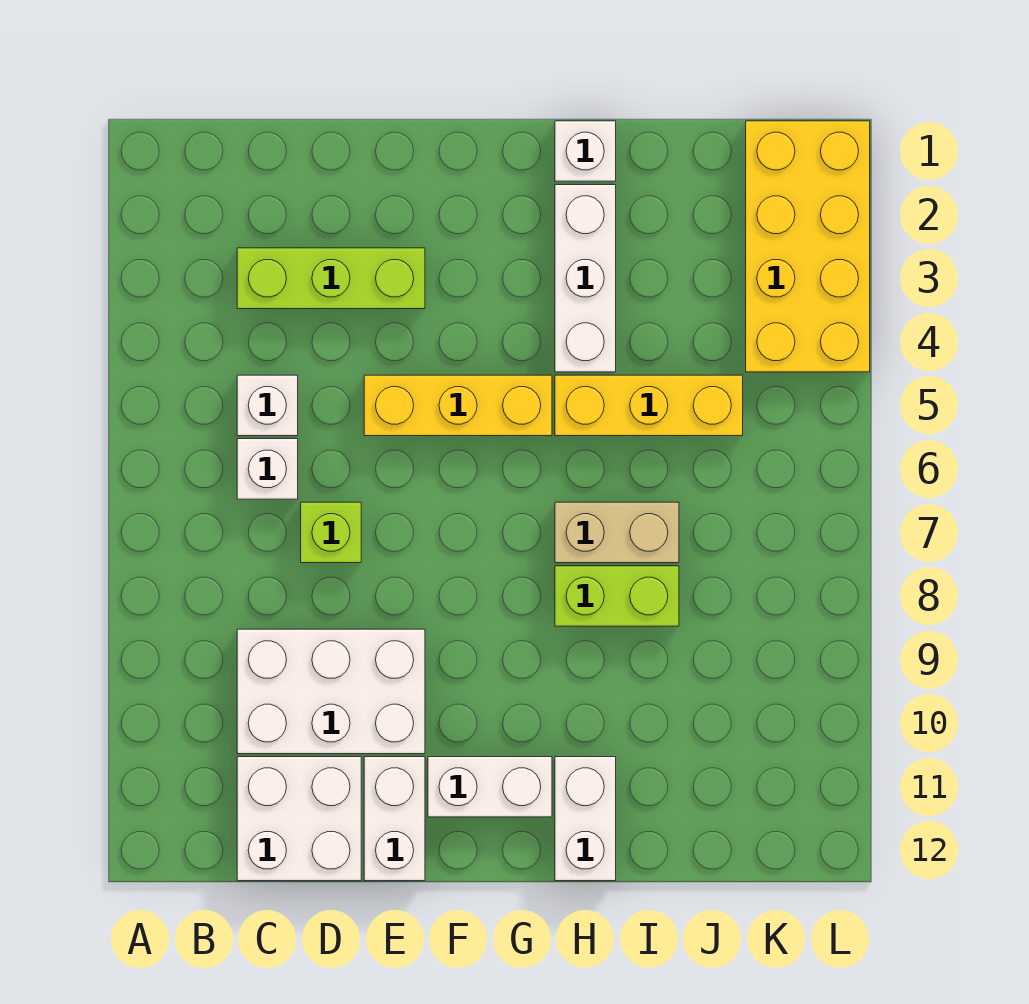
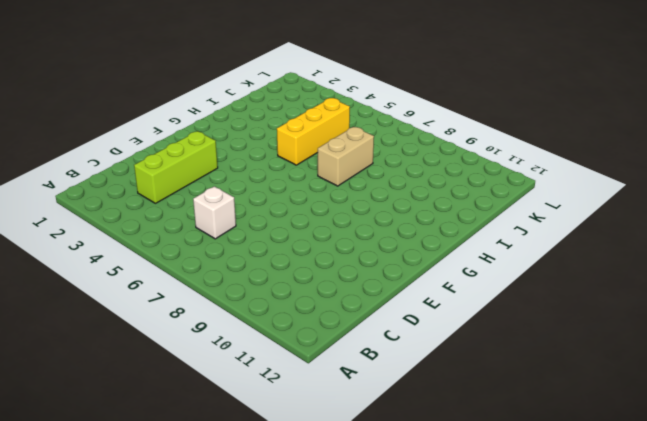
none -> white brick C5 level 1
none -> white brick C9:E10 level 1
none -> white brick C11:D12 level 1

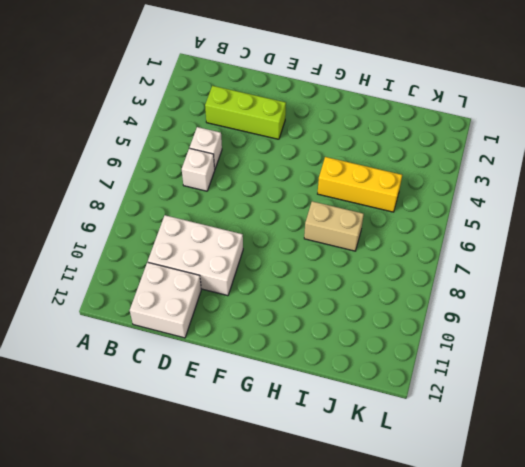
none -> lime brick D7 level 1
none -> yellow brick E5:G5 level 1
none -> white brick E11:E12 level 1

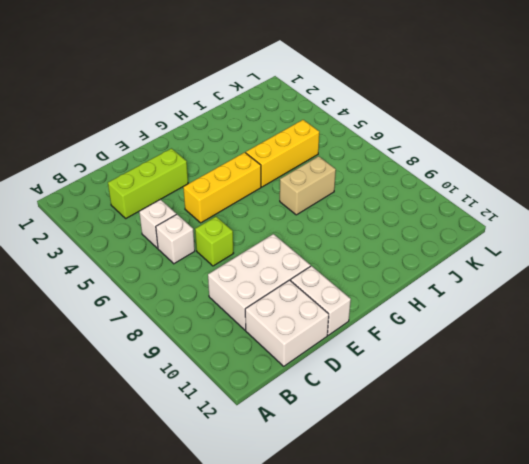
none -> white brick F11:G11 level 1
none -> white brick H1 level 1
none -> white brick H2:H4 level 1

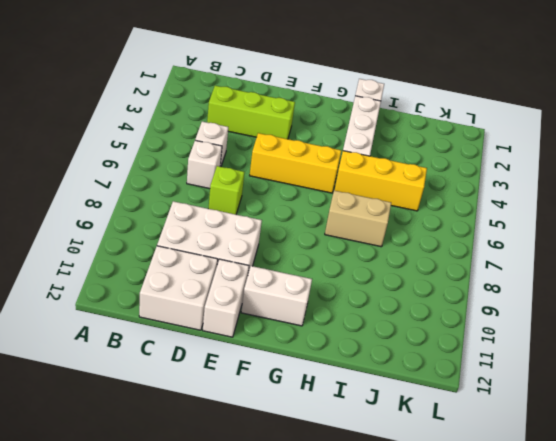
none -> lime brick H8:I8 level 1
none -> white brick H11:H12 level 1
none -> yellow brick K1:L4 level 1

